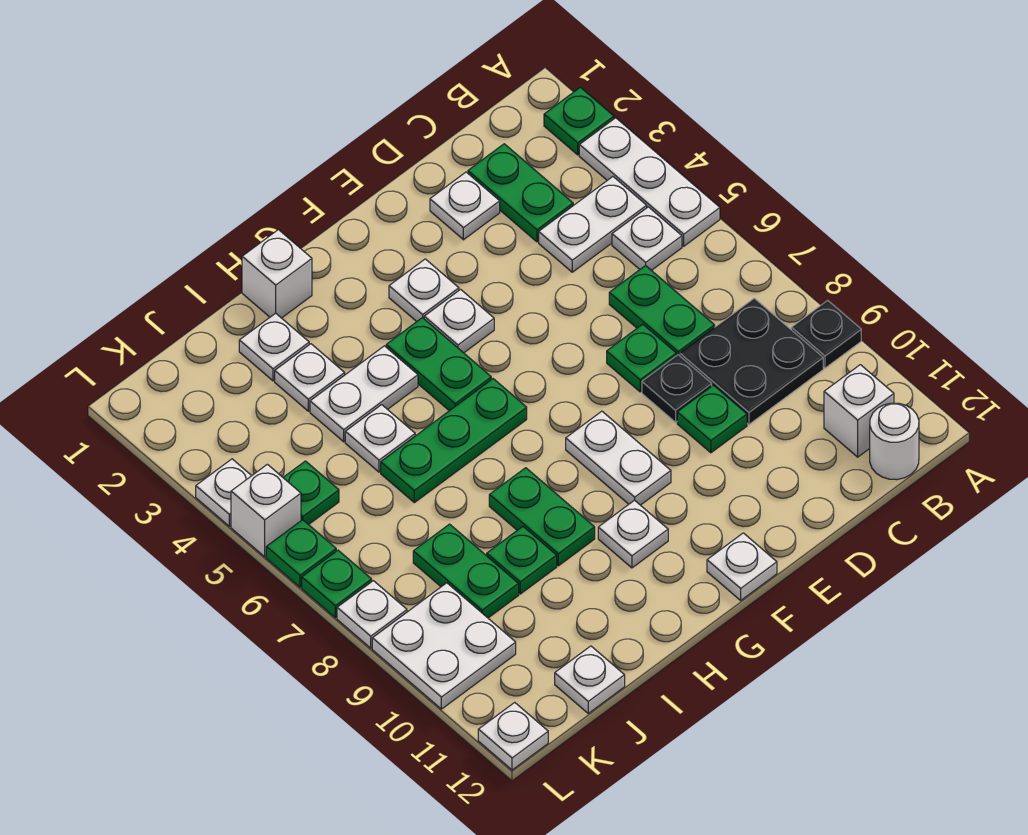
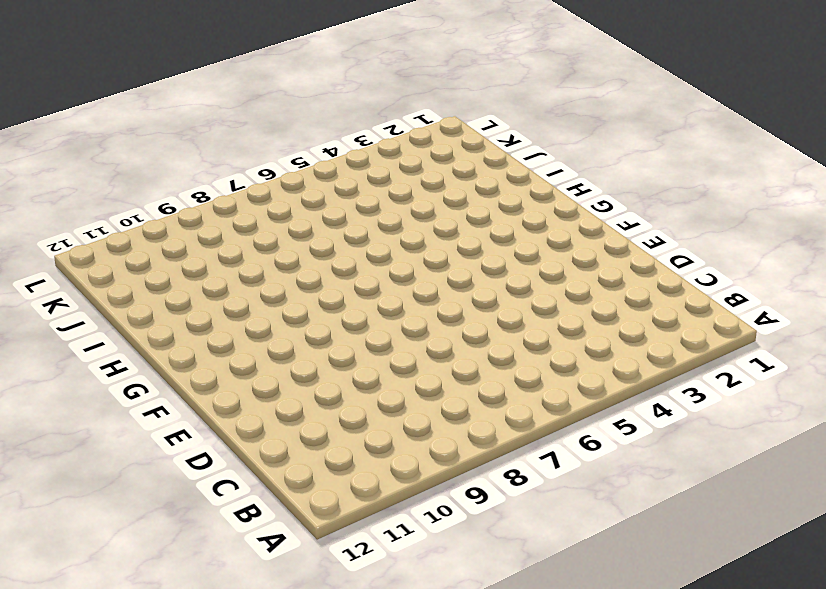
none -> green plate A2 level 1
none -> white plate A3:A5 level 1
none -> black plate A9 level 1
none -> white plate B4:C4 level 1

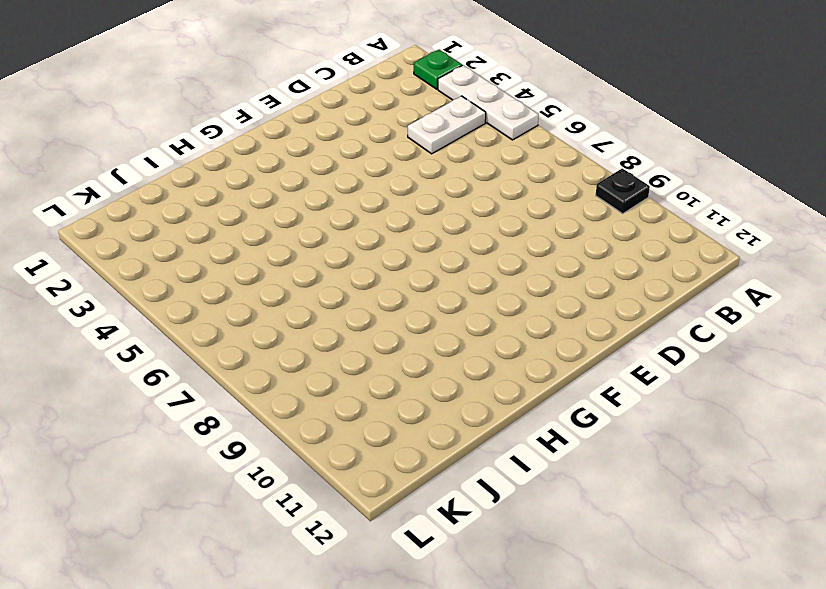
none -> white plate B5 level 1
none -> black plate B8:C9 level 1
none -> white brick B11 level 1
none -> white round brick B12 level 1

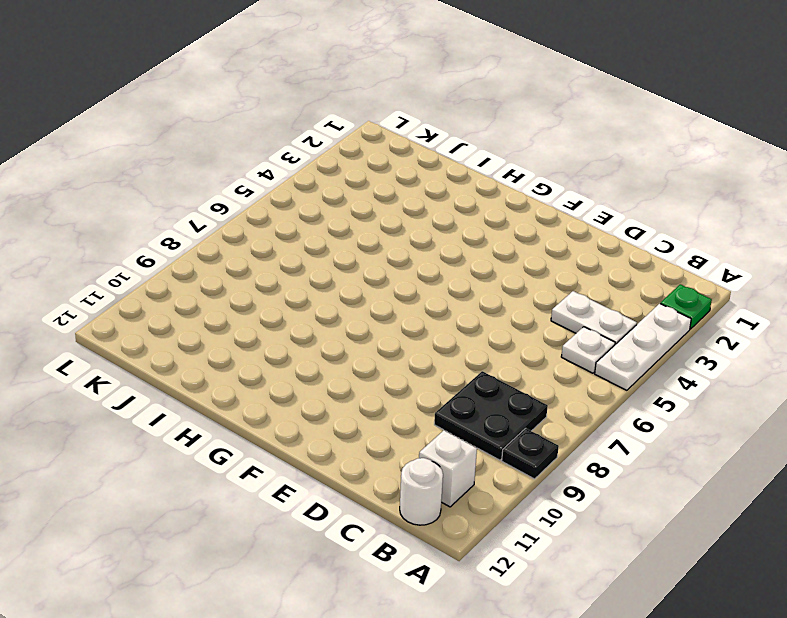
none -> green plate C2:C3 level 1
none -> green plate C6:C7 level 1
none -> white plate D2 level 1
none -> green plate D7 level 1

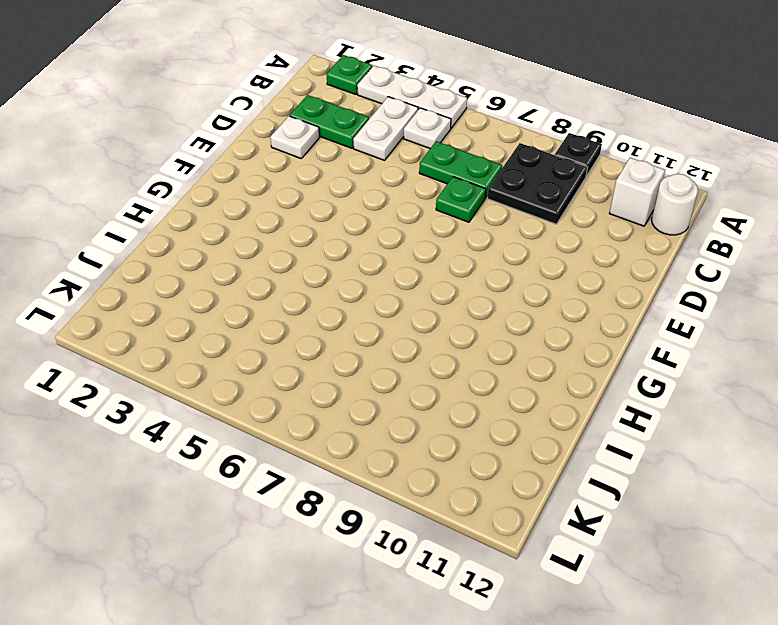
none -> black plate D8 level 1
none -> green plate D9 level 1
none -> white plate F3 level 1
none -> white plate F4 level 1

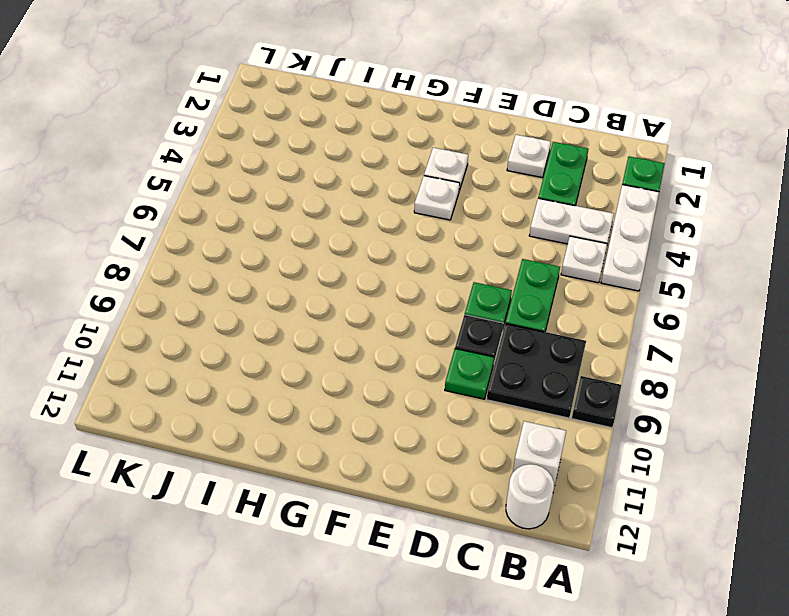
none -> white plate F8:F9 level 1
none -> white plate F12 level 1
none -> green plate G4:G5 level 1
none -> green plate G6:I6 level 1

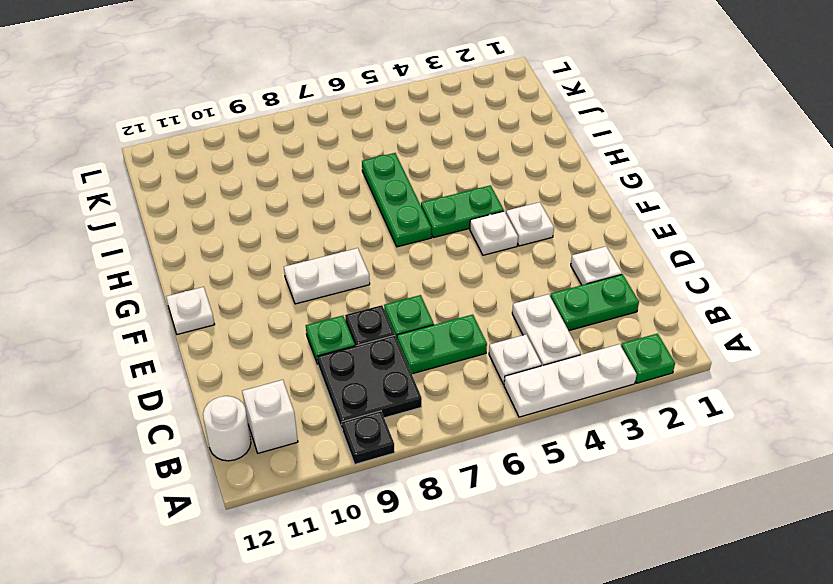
none -> white plate G10 level 1
none -> white brick H1 level 1
none -> white plate H4:I4 level 1
none -> green plate H8:H9 level 1

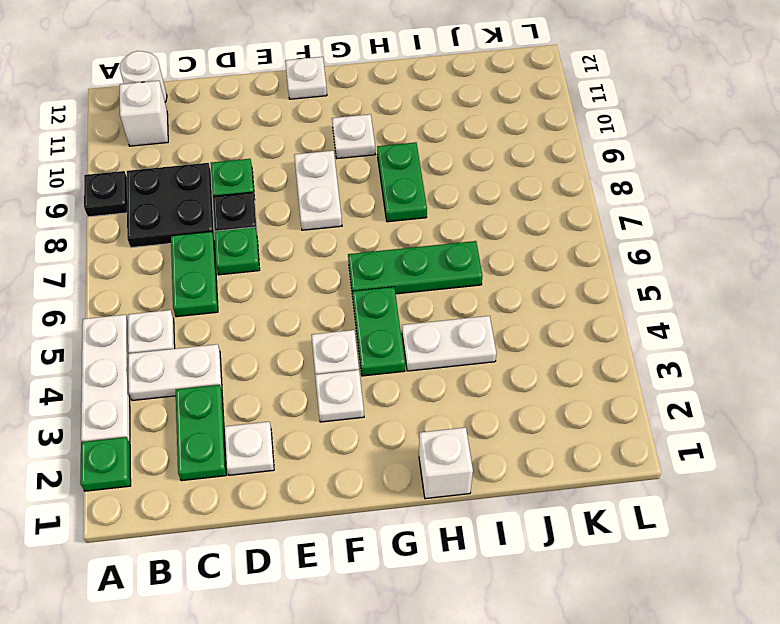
none -> white plate I2 level 1
none -> white plate I3 level 1
none -> white plate I5 level 1
none -> green plate I9 level 1

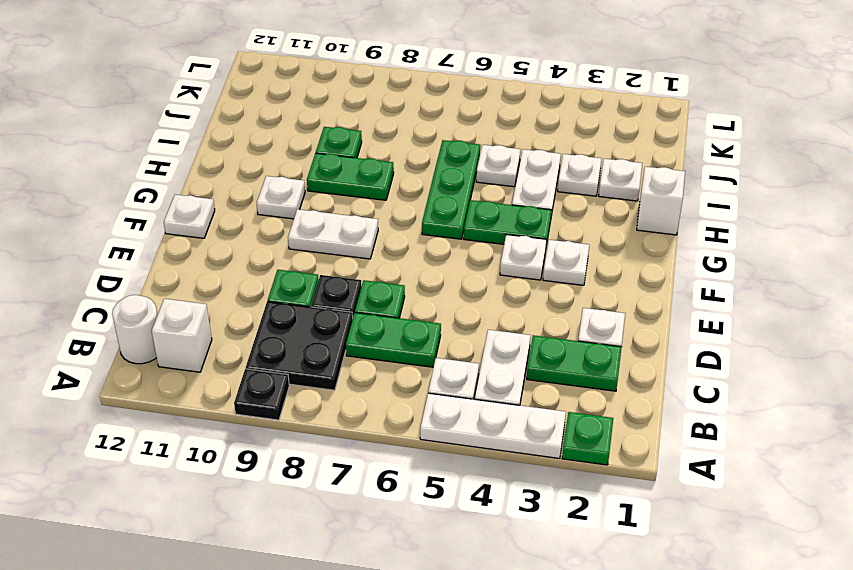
none -> green plate J8:J9 level 1
none -> white plate J12 level 1
none -> green plate K5 level 1
none -> white plate K9:L10 level 1

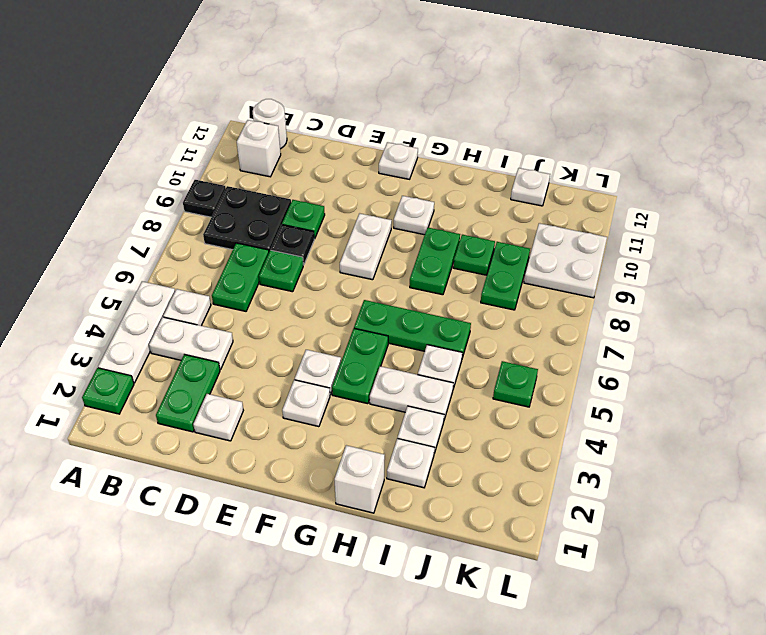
none -> white plate L4 level 1
none -> white brick L5 level 1
none -> green plate L6 level 1
none -> green plate L7 level 1

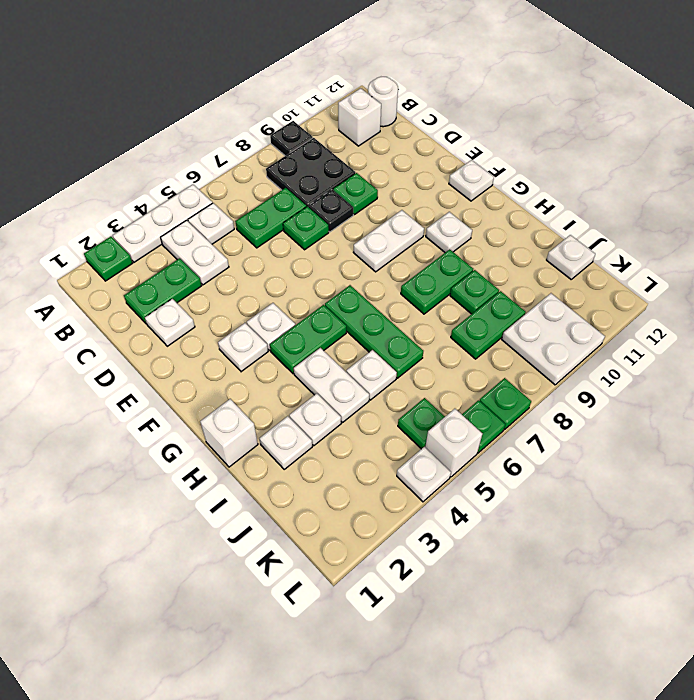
none -> white plate L8 level 1
none -> white plate L12 level 1

